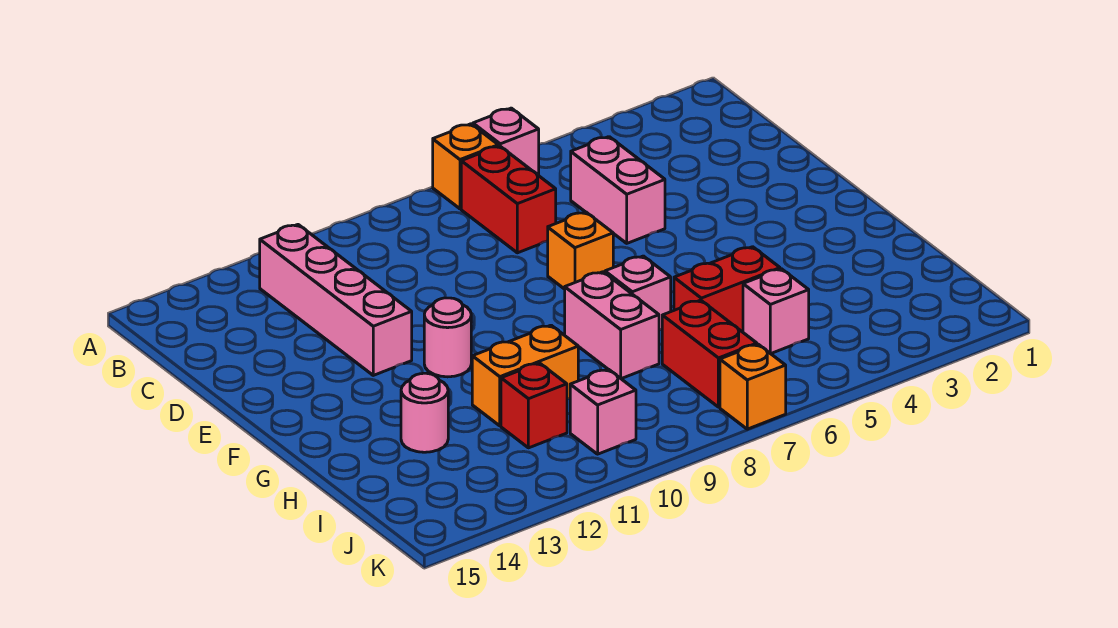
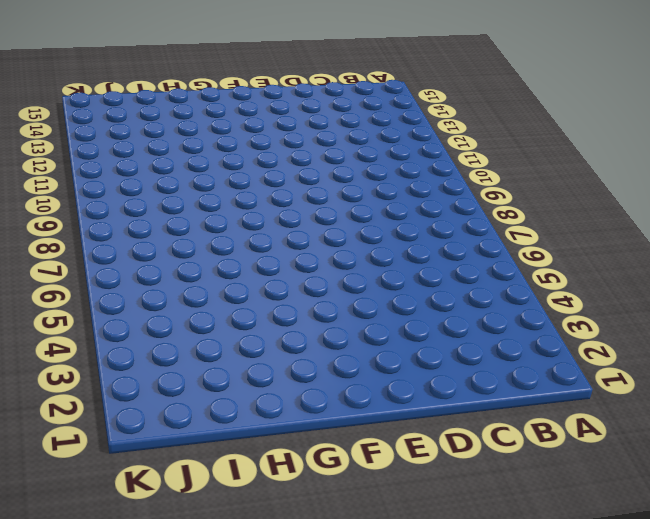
none -> pink brick A6 level 1
none -> orange brick A7 level 1
none -> red brick B7:C7 level 1

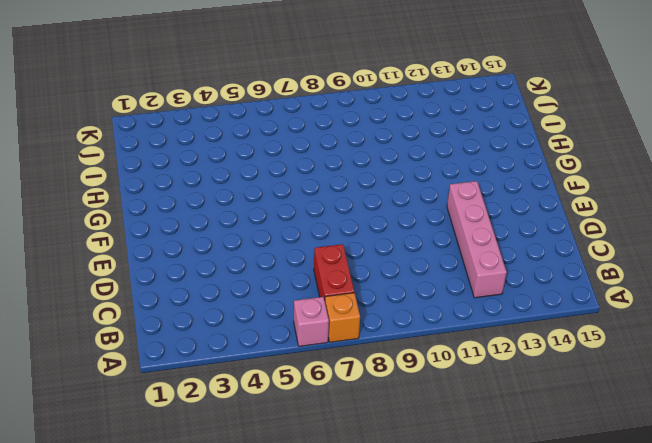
none -> pink brick C5:D5 level 1
none -> orange brick E7 level 1
none -> pink round brick F11 level 1

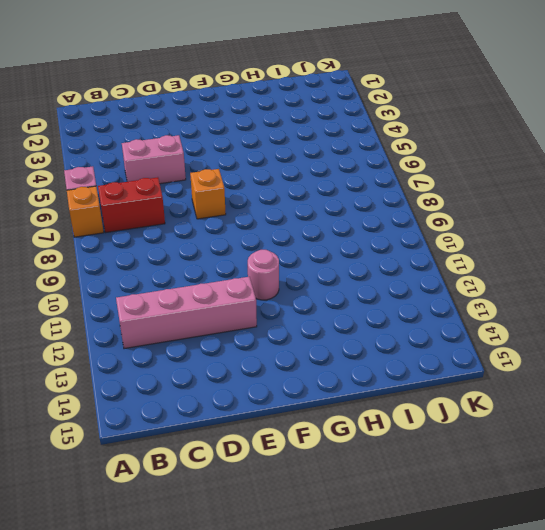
none -> pink brick G7 level 1
none -> pink brick G8:H8 level 1
none -> red brick H5:H6 level 1

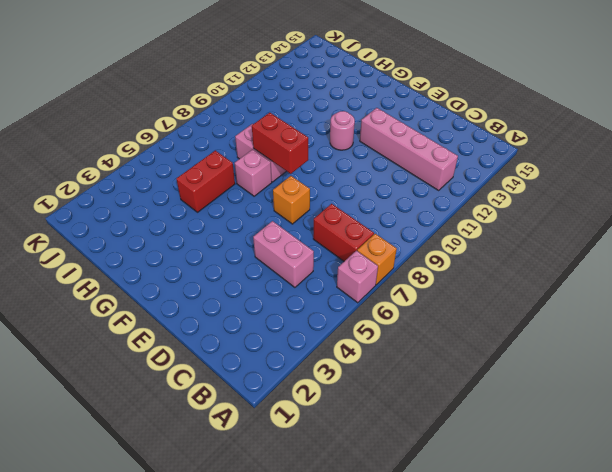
red brick F8:G8 level 2 -> red brick I7:J7 level 1
none -> orange brick H10:H11 level 1
none -> pink round brick H13 level 1
none -> pink brick I5 level 1

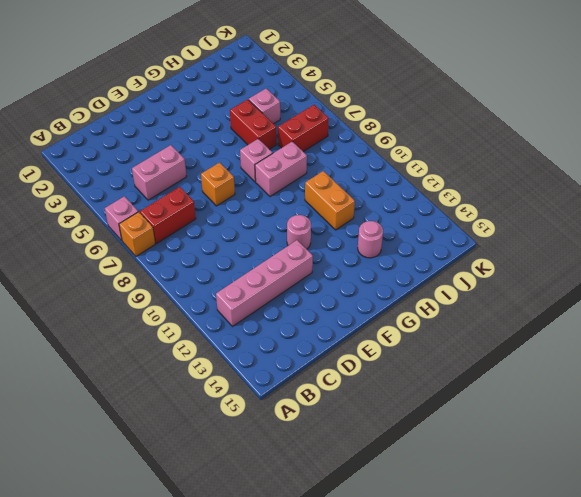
none -> red brick I11 level 1
none -> pink brick J10 level 1
none -> orange brick K7 level 1

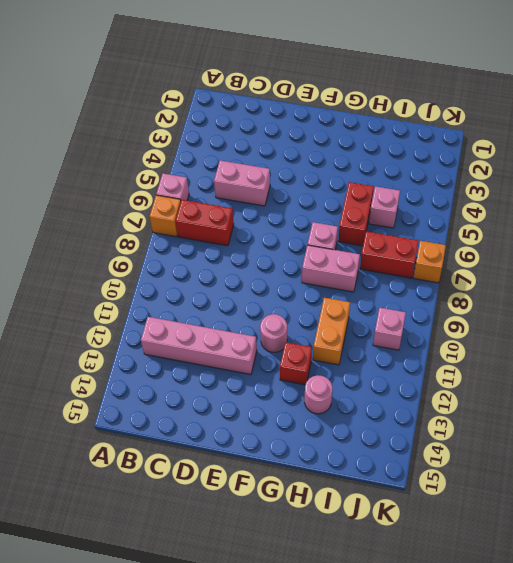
red brick G12 level 1 -> red brick I11 level 1
none -> orange brick E7 level 1

